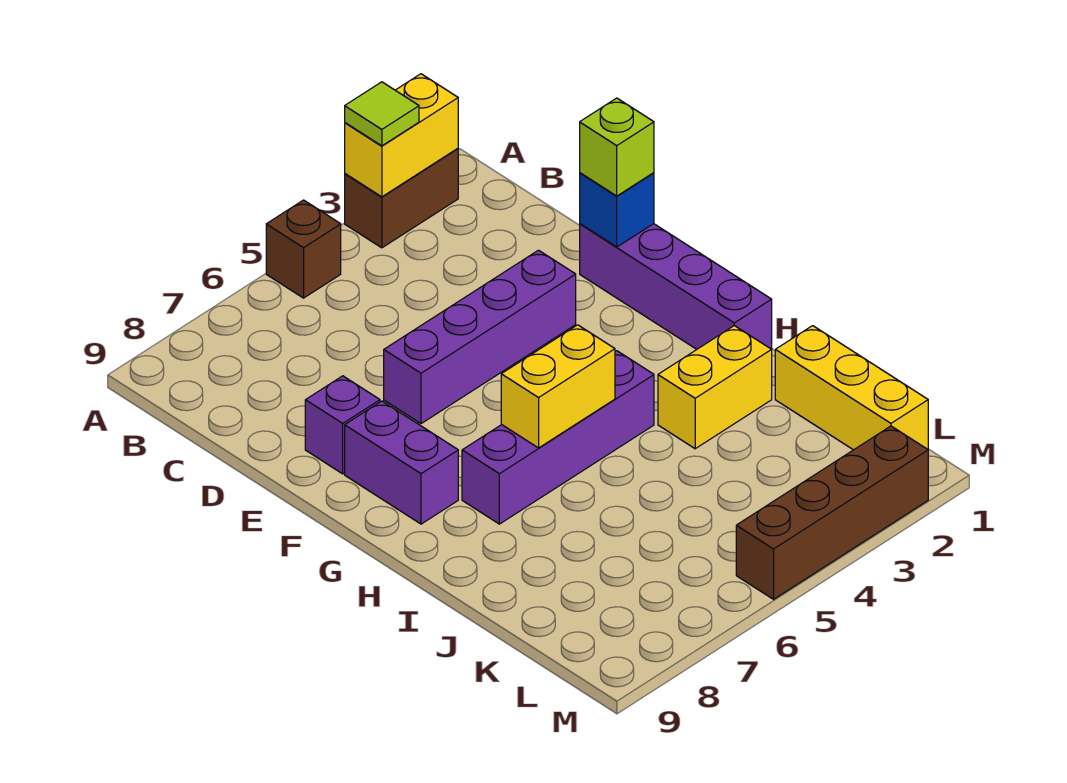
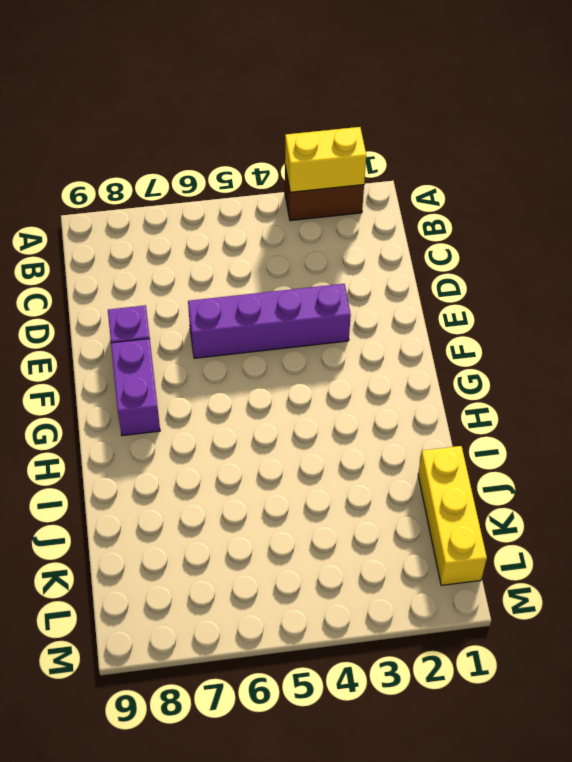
none -> brown brick A5 level 1
none -> purple brick E1:H1 level 1
none -> purple brick H4:H7 level 1

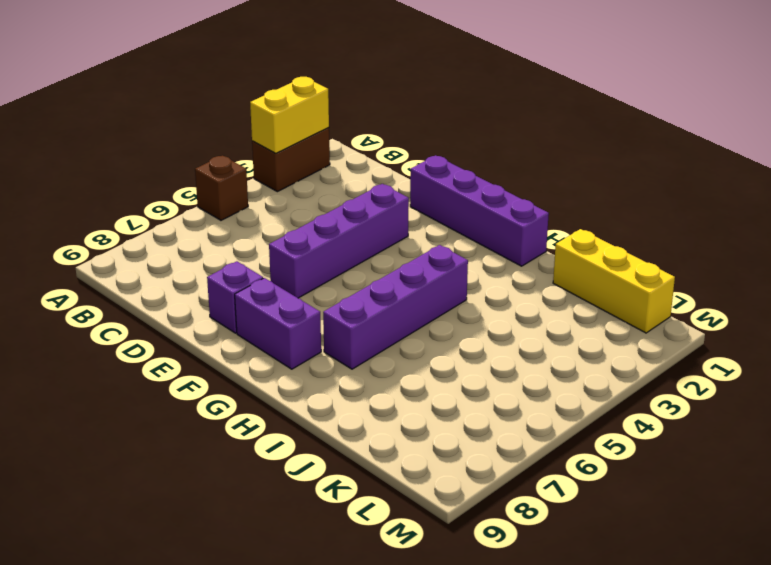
none -> yellow brick I2:I3 level 1
none -> brown brick M2:M5 level 1
none -> blue brick E1 level 2

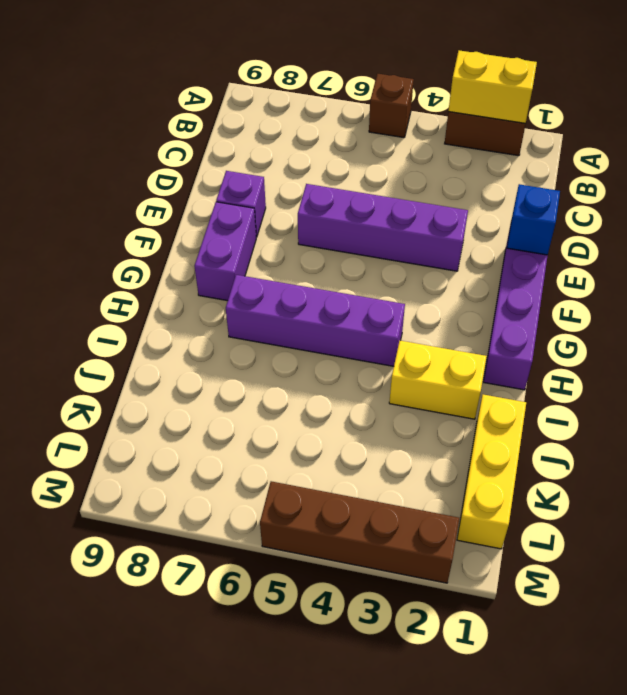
none -> yellow brick H5:H6 level 2
none -> lime tile A3 level 3
none -> lime brick E1 level 3

